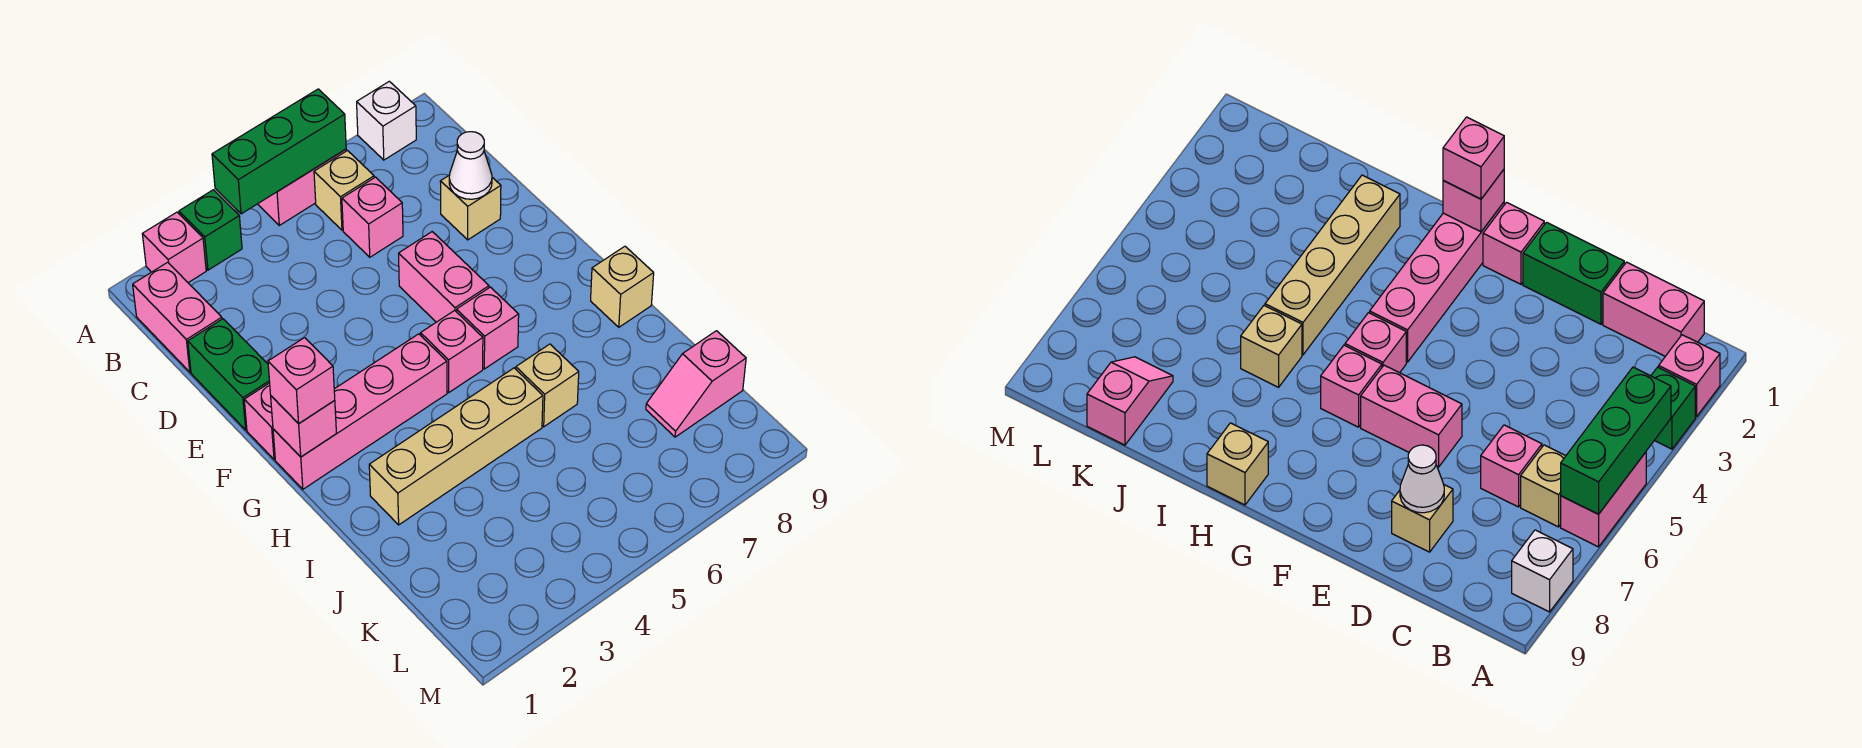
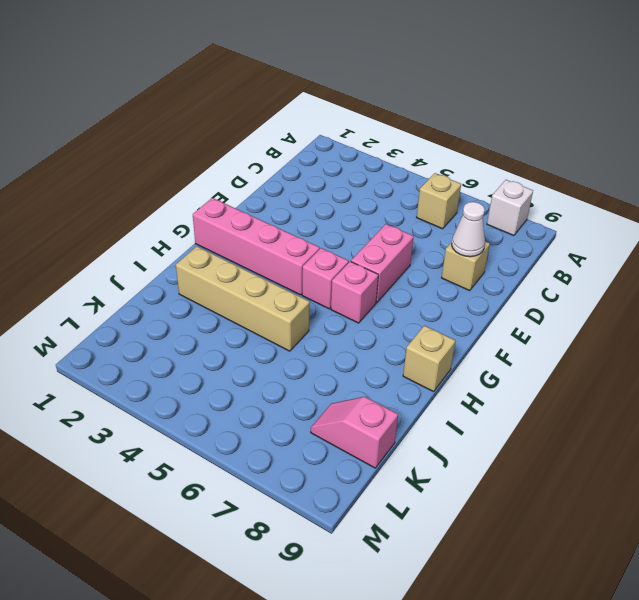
none -> pink brick A2 level 1
none -> green brick A3 level 1
none -> pink brick A5:A6 level 1

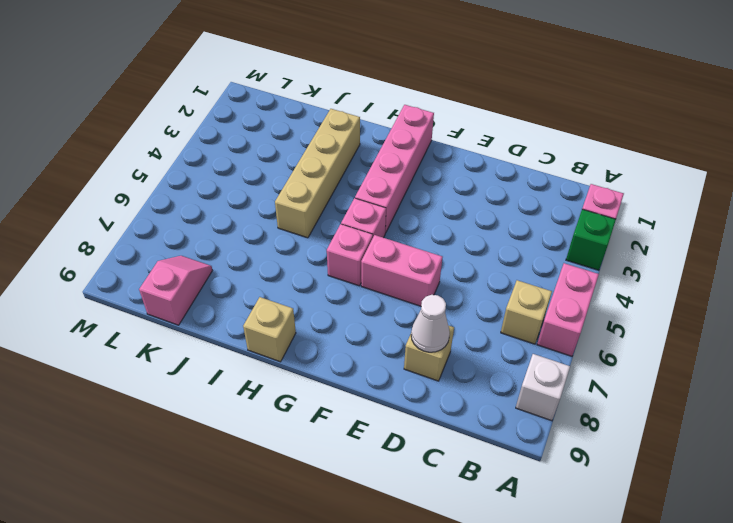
none -> pink brick B1:C1 level 1
none -> pink brick C6 level 1
none -> green brick D1:E1 level 1

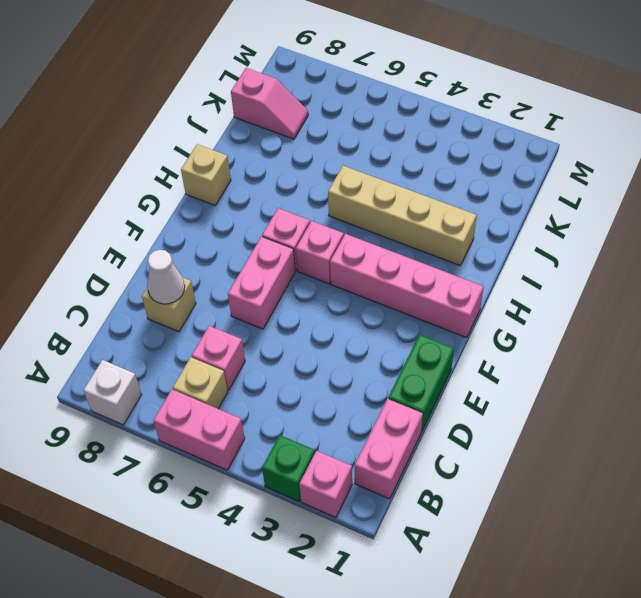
none -> pink brick F1 level 1
none -> tan brick I6 level 1
none -> green brick A4:A6 level 2

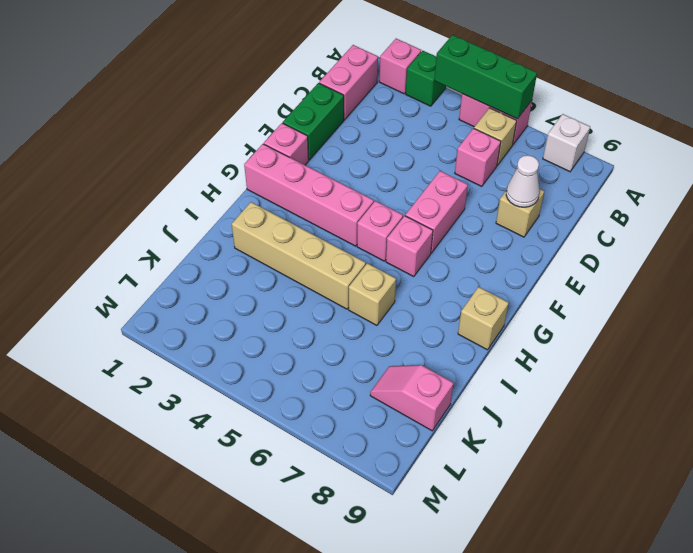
none -> pink brick G1 level 2
none -> pink brick G1 level 3

